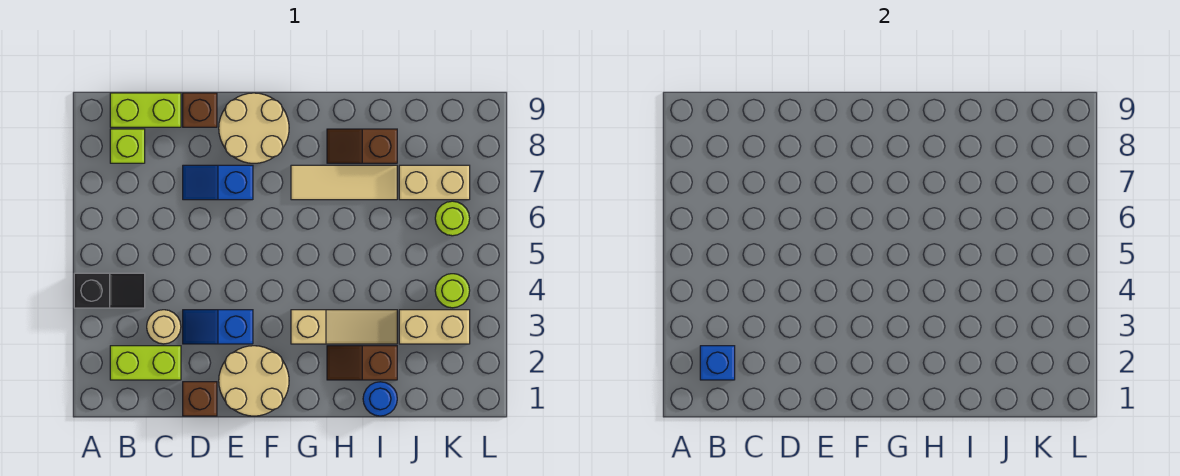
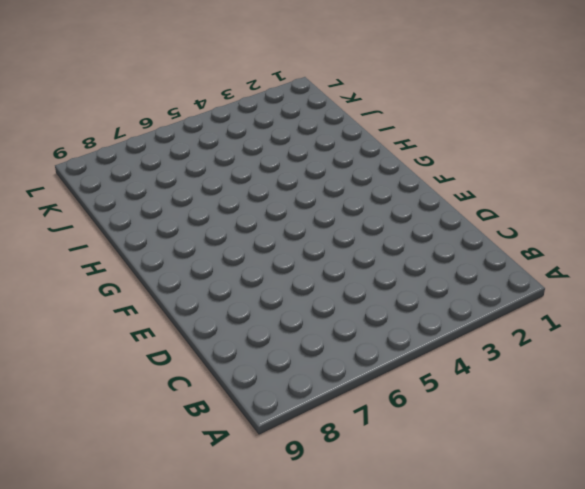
none -> black slope A4:B4 level 1 top A
none -> lime brick B2:C2 level 1
none -> lime brick B8 level 1

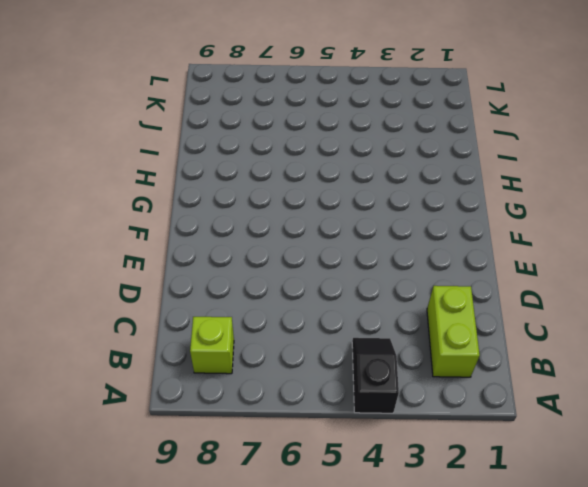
none -> lime brick B9:C9 level 1
none -> tan round brick C3 level 1
none -> brown brick D1 level 1

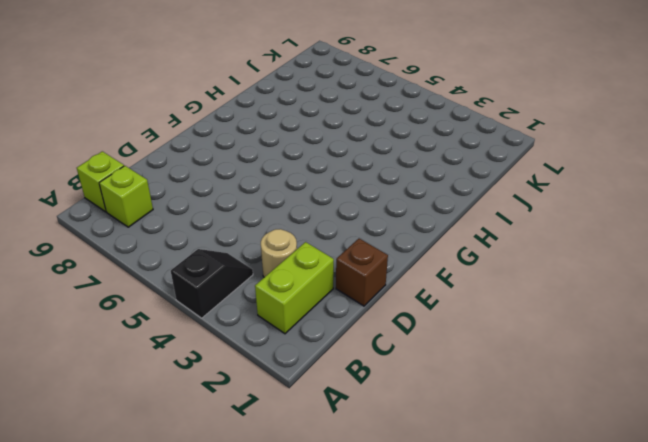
lime brick B9 level 1 -> lime brick B9:C9 level 1
none -> blue slope D3:E3 level 1 top E
none -> blue slope D7:E7 level 1 top E
none -> brown brick D9 level 1

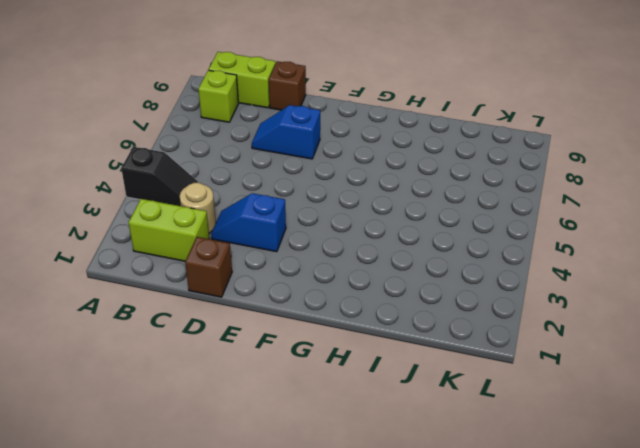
none -> tan round brick E1:F2 level 1
none -> tan round brick E8:F9 level 1
none -> tan slope G3:I3 level 1 top G

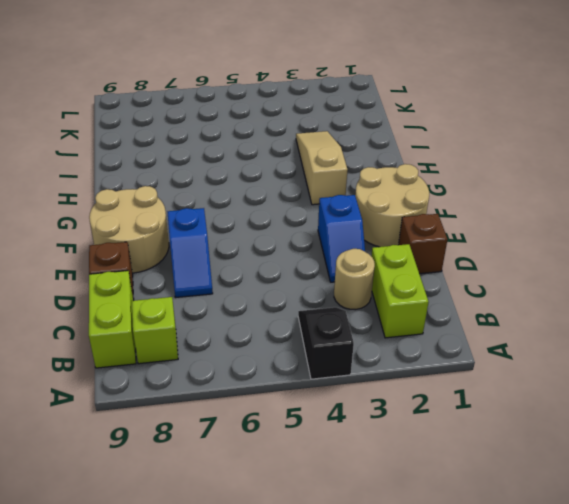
none -> tan tile G7:I7 level 1
none -> brown slope H2:I2 level 1 top I
none -> brown slope H8:I8 level 1 top I

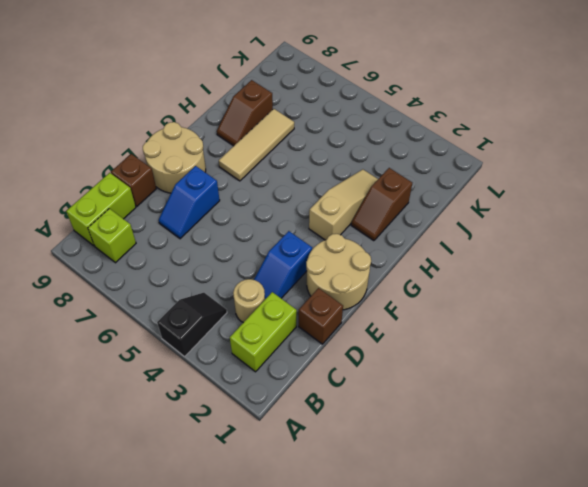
none -> blue round brick I1 level 1
none -> tan brick J3:K3 level 1
none -> tan brick J7:K7 level 1

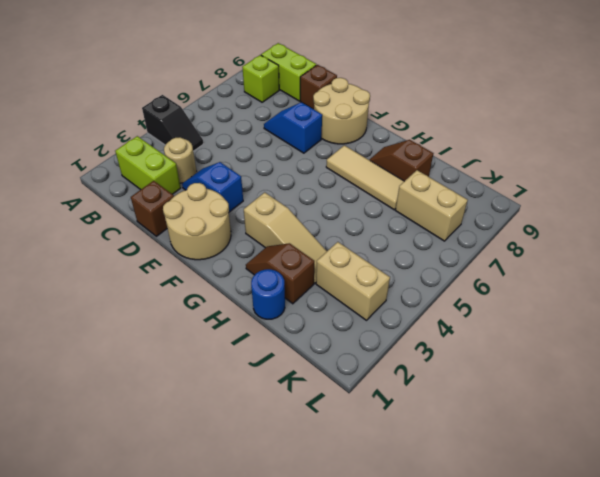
none -> lime round brick K4 level 1
none -> lime round brick K6 level 1
none -> blue brick B2 level 2

